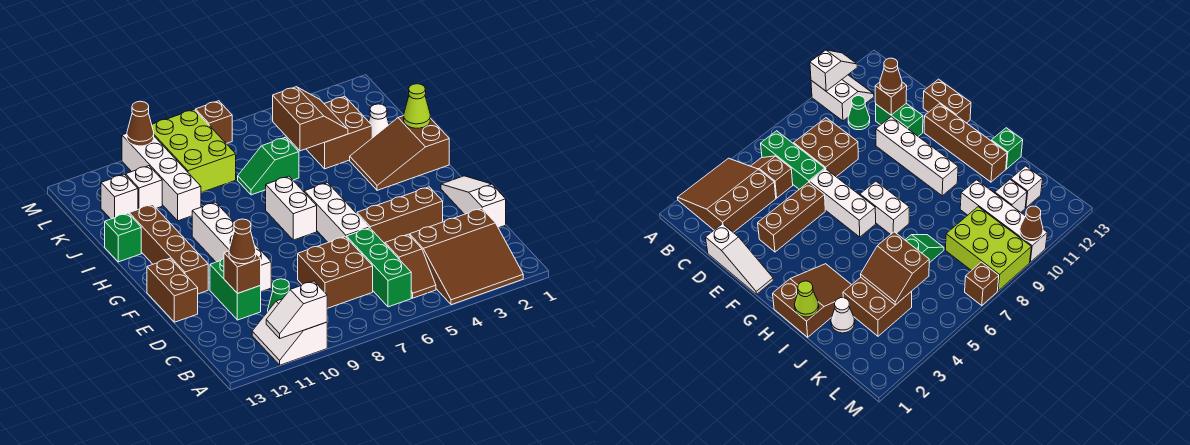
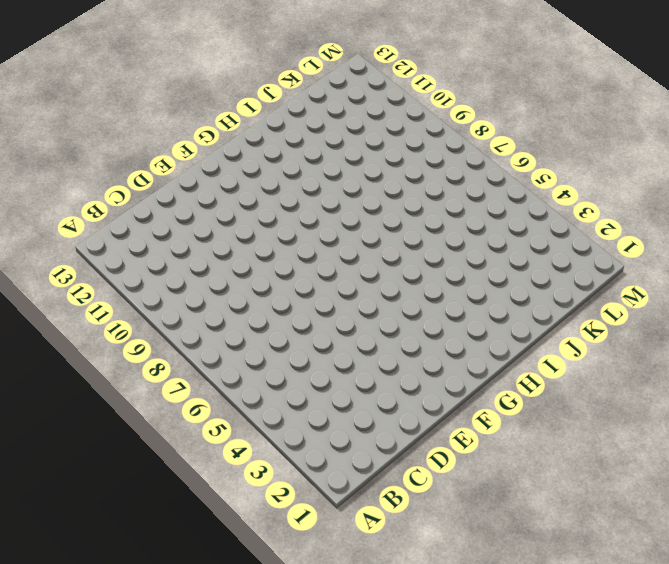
none -> brown slope A2:C4 level 1 top C
none -> white slope A10:B11 level 1 top 10
none -> brown slope B5:C5 level 1 top C
none -> green brick B6:D6 level 1

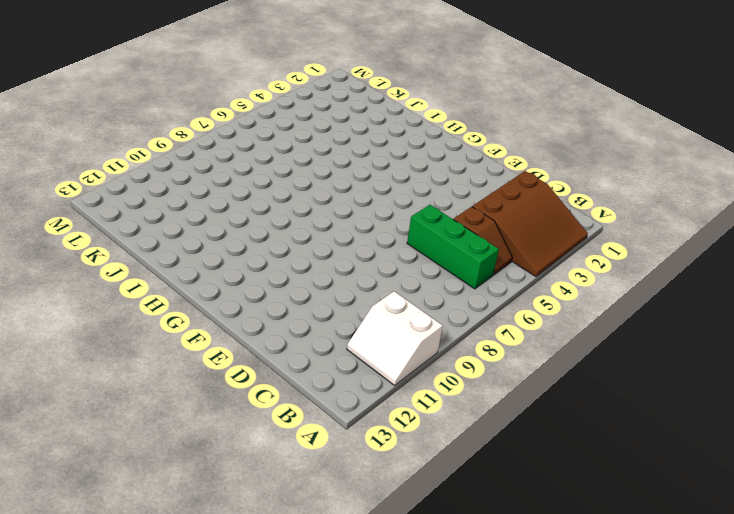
none -> brown brick C7:D8 level 1
none -> green cone C10 level 1
none -> white slope D1:F1 level 1 top D
none -> green brick D11:E11 level 1

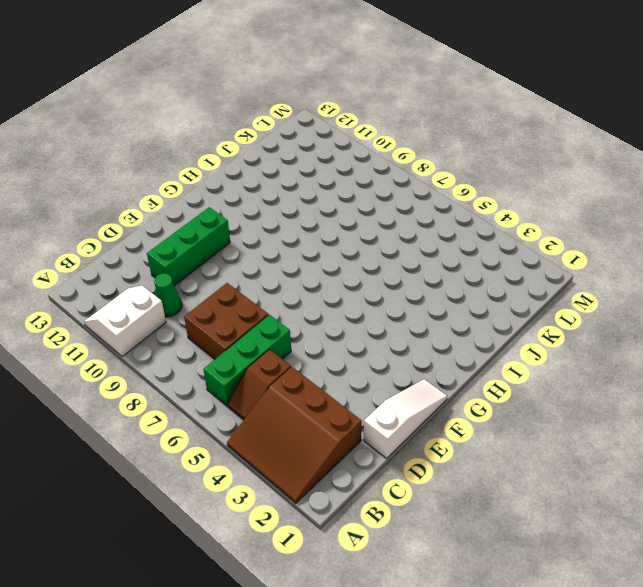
green brick D11:F11 level 1 -> green brick D11:E11 level 1
none -> brown brick E3:E5 level 1
none -> white brick E6:G6 level 1
none -> white brick E10:H10 level 1
none -> brown brick E13:F13 level 1

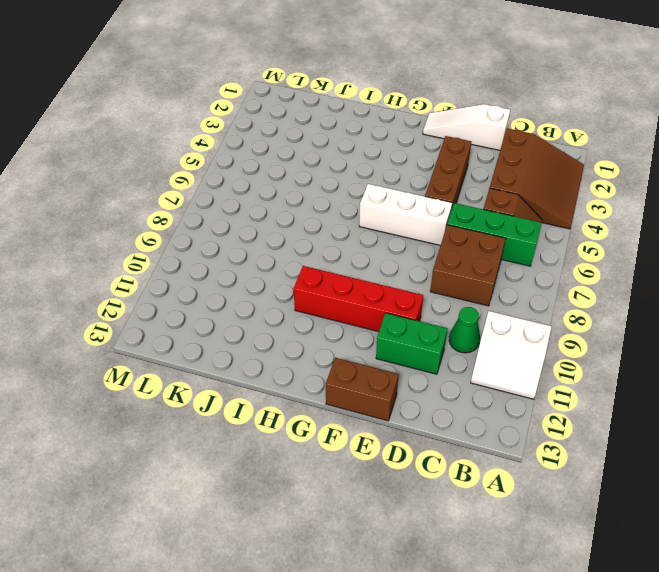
red brick E10:H10 level 1 -> white brick E10:H10 level 1
none -> brown brick F12:I12 level 1
none -> white brick G7:H7 level 1
none -> brown slope H1:I3 level 1 top 1
none -> green brick I13 level 1

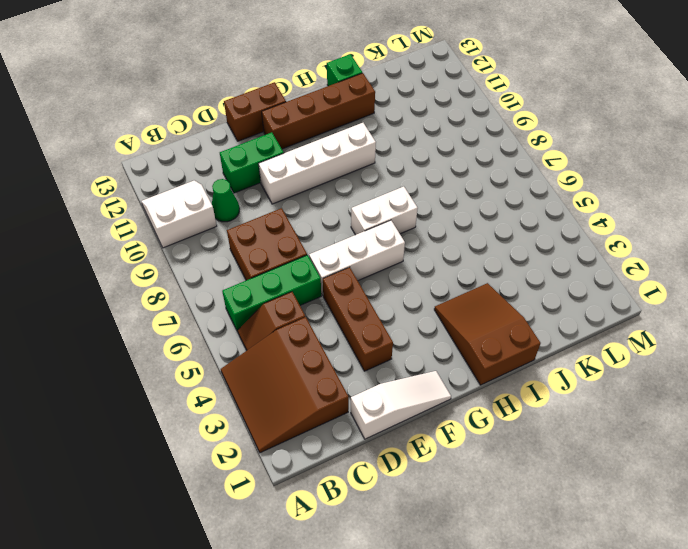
none -> white cone J2 level 1
none -> brown brick J3:K4 level 1
none -> green slope J6:J7 level 1 top 6
none -> white brick J10:M10 level 1

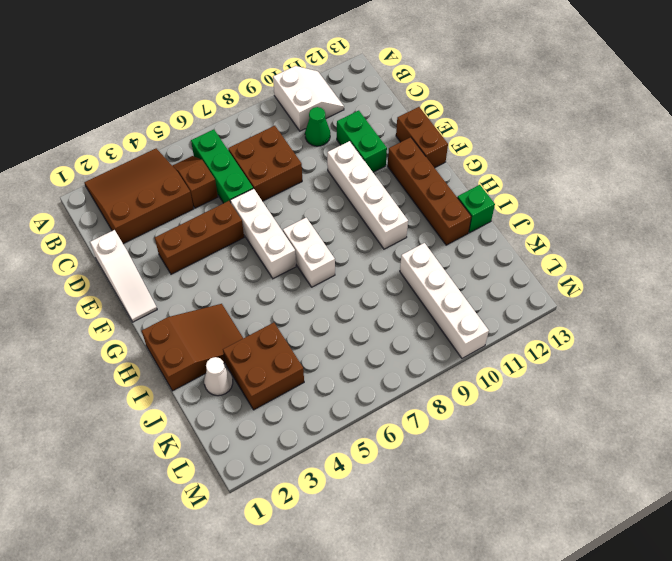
none -> green slope J6:J7 level 1 top 6
none -> lime brick K8:M9 level 1
none -> white brick K11 level 1
none -> white brick K12 level 1

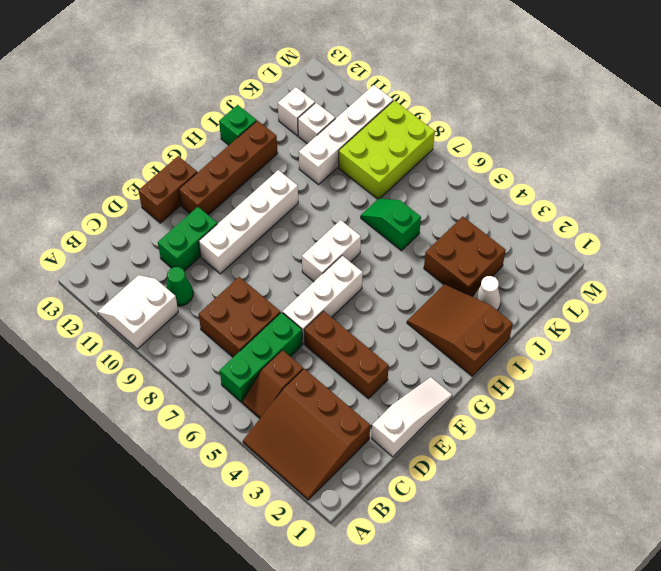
none -> brown brick M7 level 1
none -> white slope A10:A11 level 2 top 10
none -> brown brick D11 level 2
none -> lime cone I1 level 2

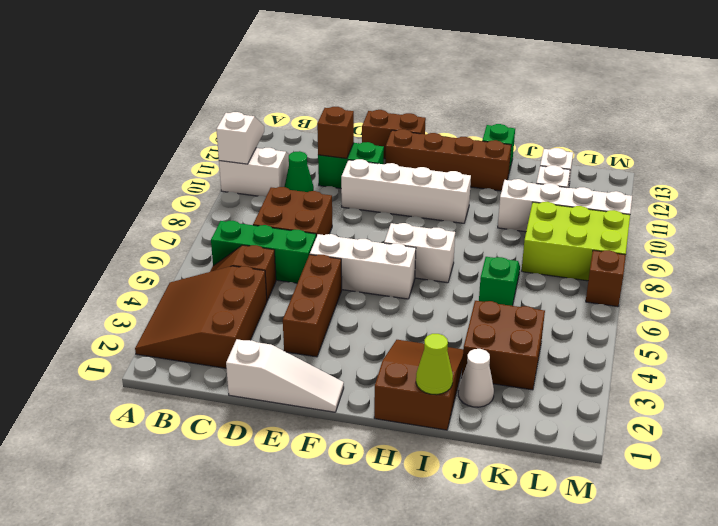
none -> brown slope J4:K5 level 2 top 5
none -> brown cone M10 level 2
none -> brown cone D11 level 3

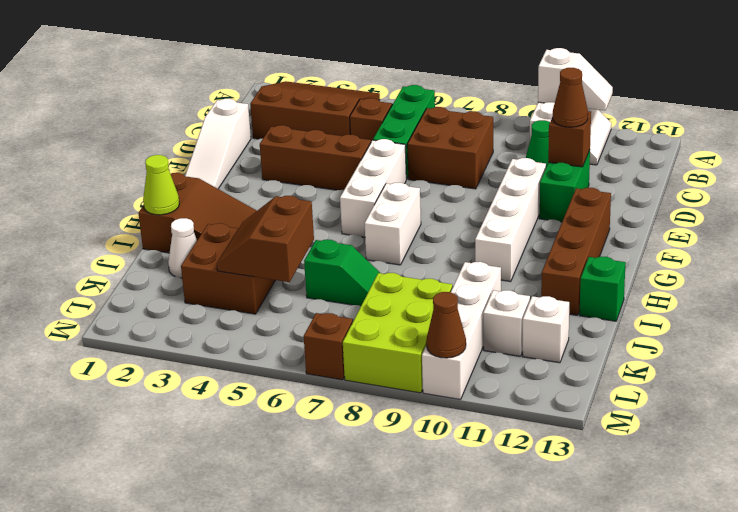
none -> brown brick E13:F13 level 1

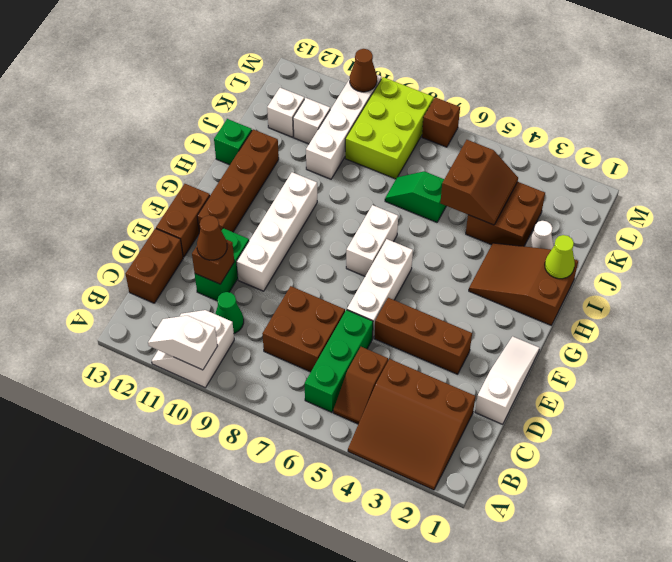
brown brick C13:D13 level 1 -> none

